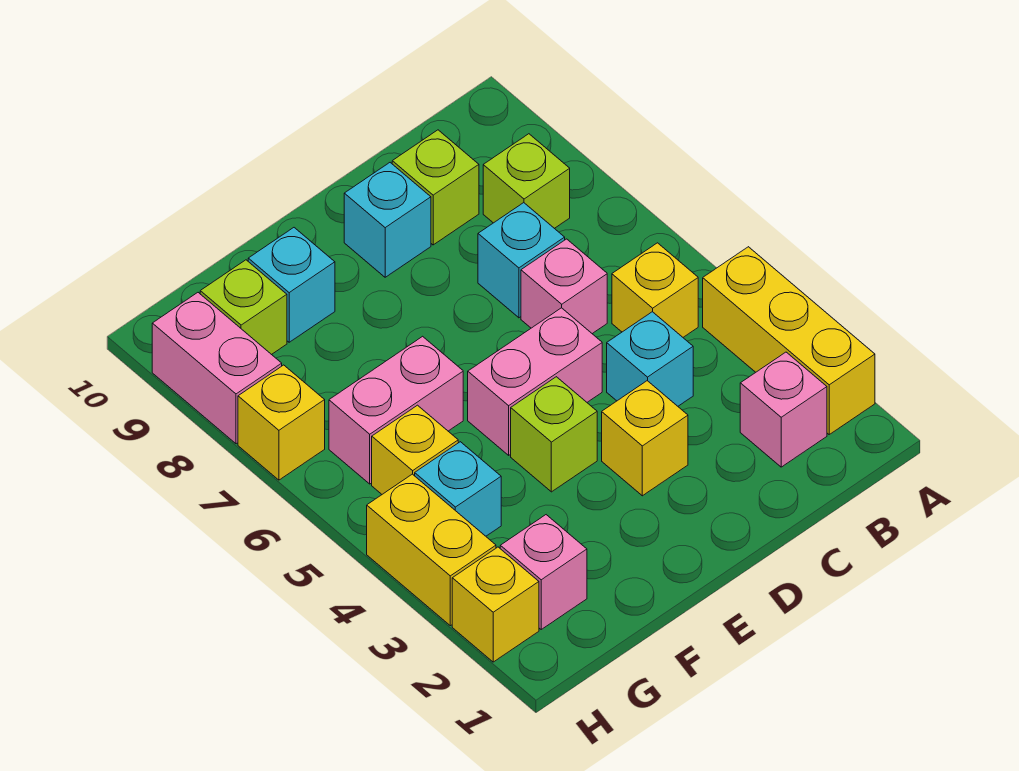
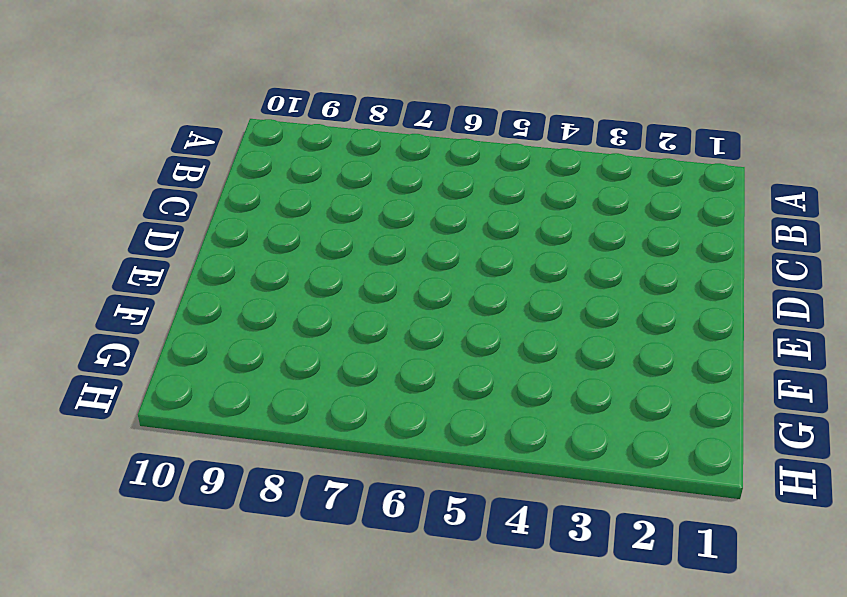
none -> yellow brick A2:A4 level 1
none -> pink brick B2 level 1
none -> yellow brick B5 level 1

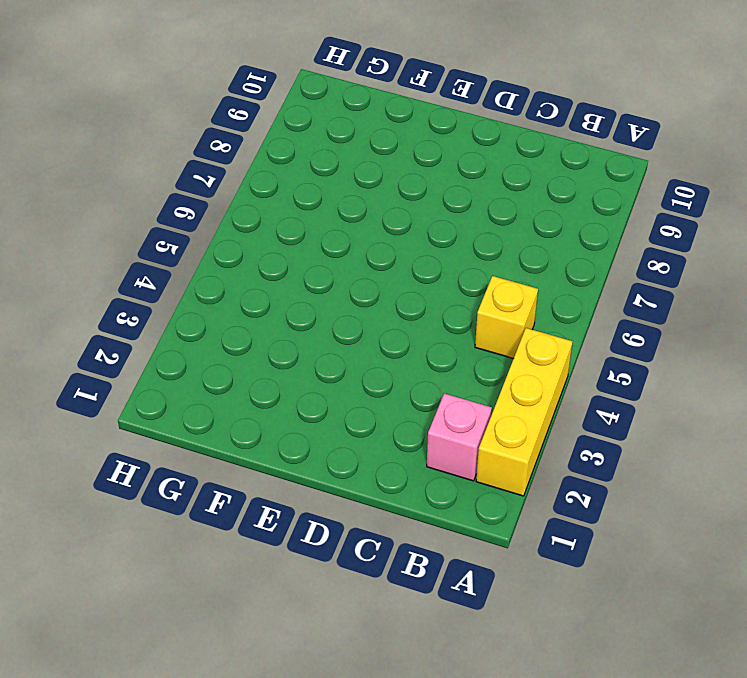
none -> lime brick B8 level 1
none -> cyan brick C4 level 1
none -> pink brick C6 level 1

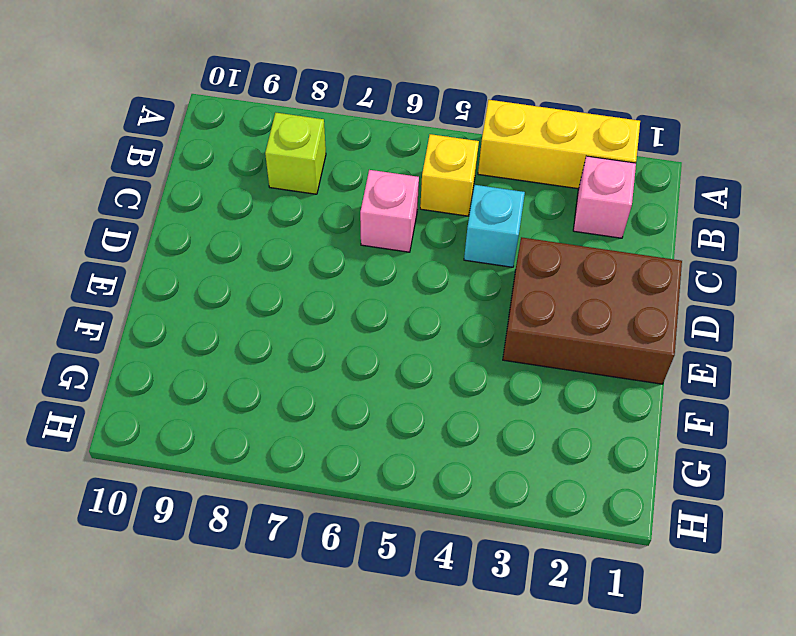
brown brick D1:E3 level 1 -> yellow brick D3 level 1
none -> cyan brick C7 level 1
none -> lime brick C9 level 1
none -> pink brick D5:E5 level 1

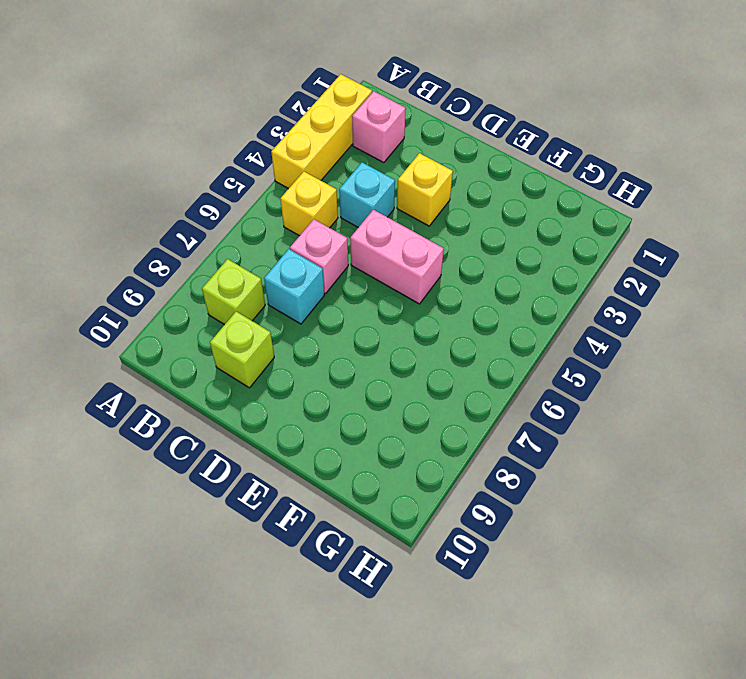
none -> cyan brick D9 level 1
none -> lime brick E4 level 1
none -> pink brick F6:G6 level 1

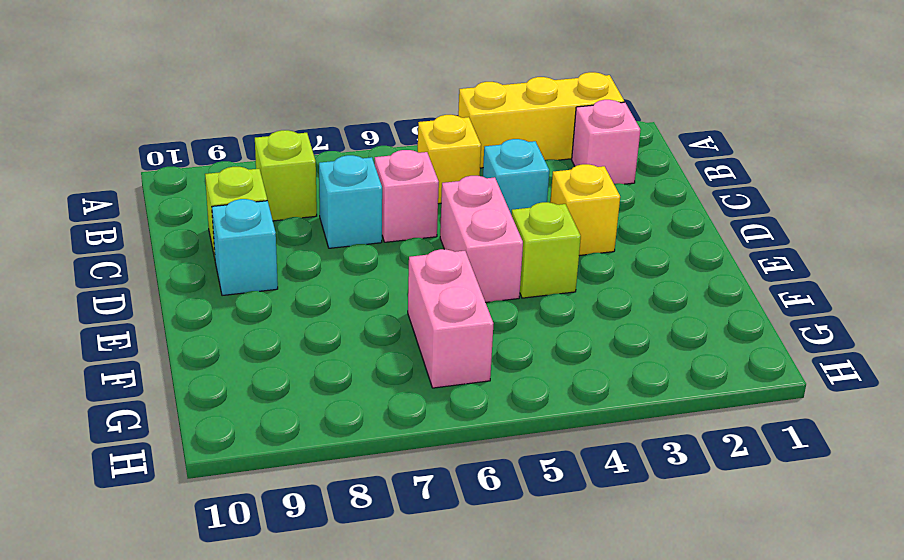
none -> cyan brick F9 level 1
none -> pink brick G2 level 1
none -> cyan brick G4 level 1

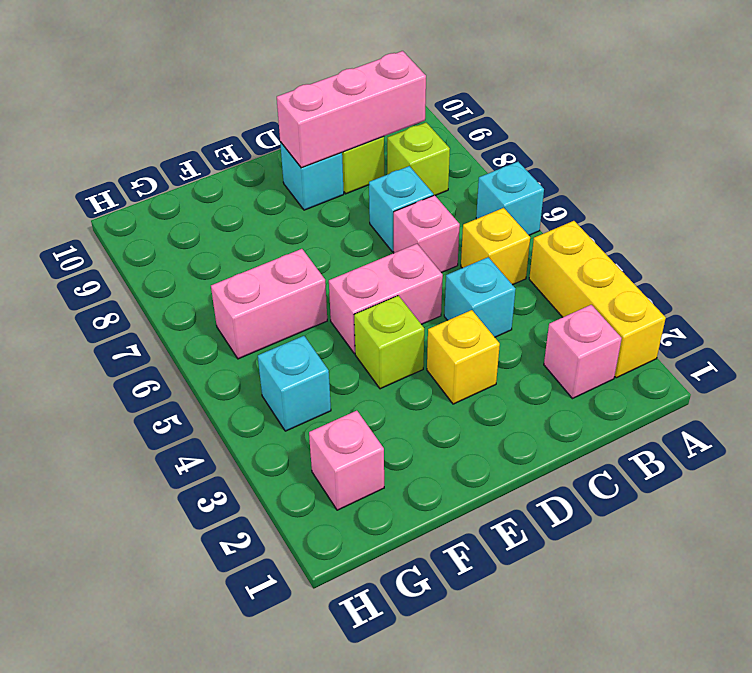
cyan brick A6 level 1 -> cyan brick F9 level 1
pink brick B9:D9 level 2 -> none
none -> yellow brick G5 level 1
none -> lime brick G9 level 1
none -> yellow brick H2 level 1

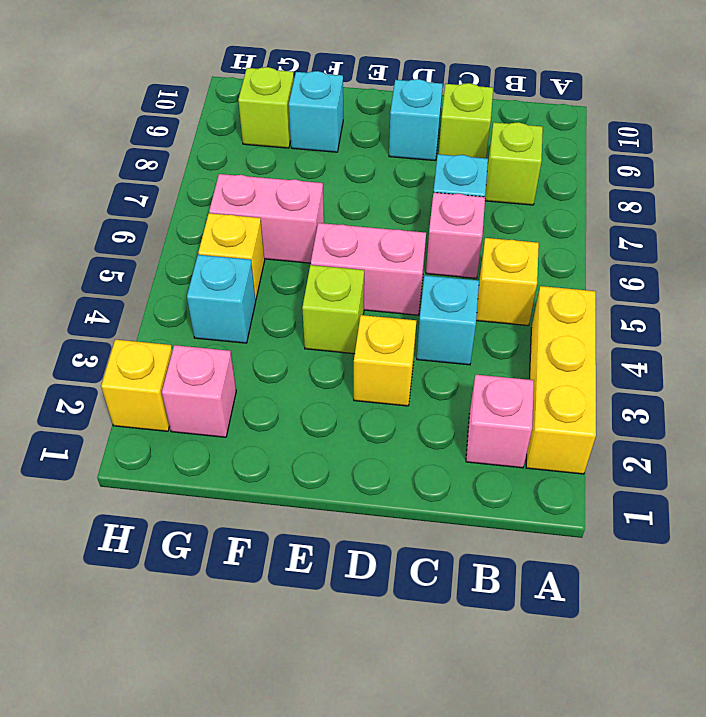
none -> yellow brick H3:H4 level 1
none -> yellow brick H7 level 1
none -> pink brick H8:H9 level 1

